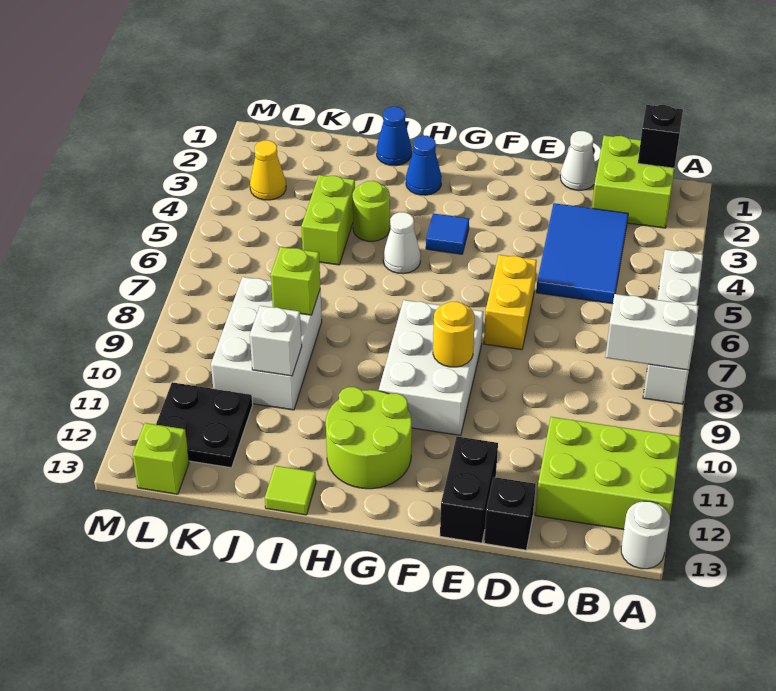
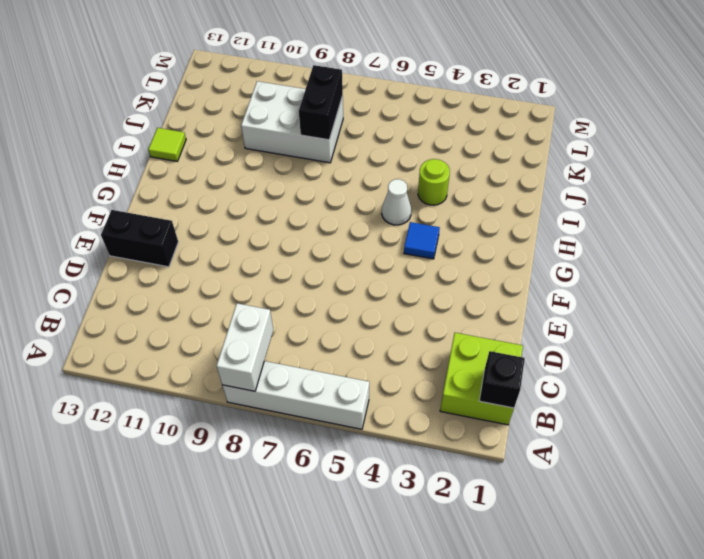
black brick J8:K8 level 2 -> lime brick J8 level 2
none -> lime brick A11:C12 level 1
none -> white round brick A13 level 1
none -> blue tile C3:D5 level 1

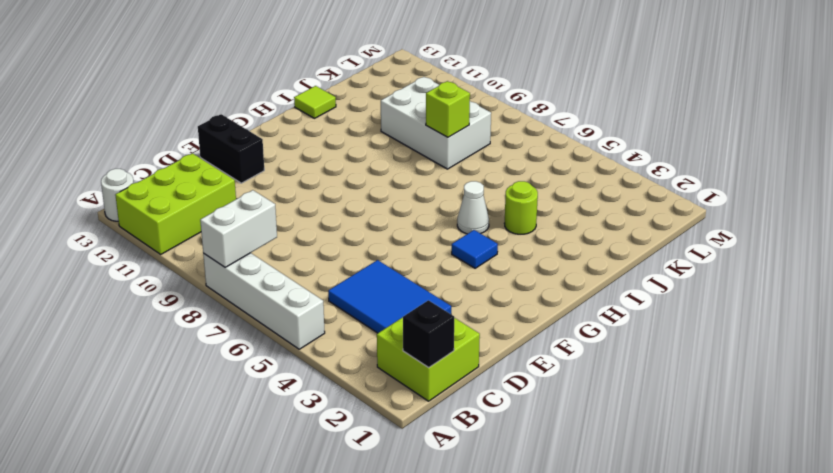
none -> white cone D1 level 1
none -> black brick D13 level 1
none -> yellow brick E6:E7 level 1

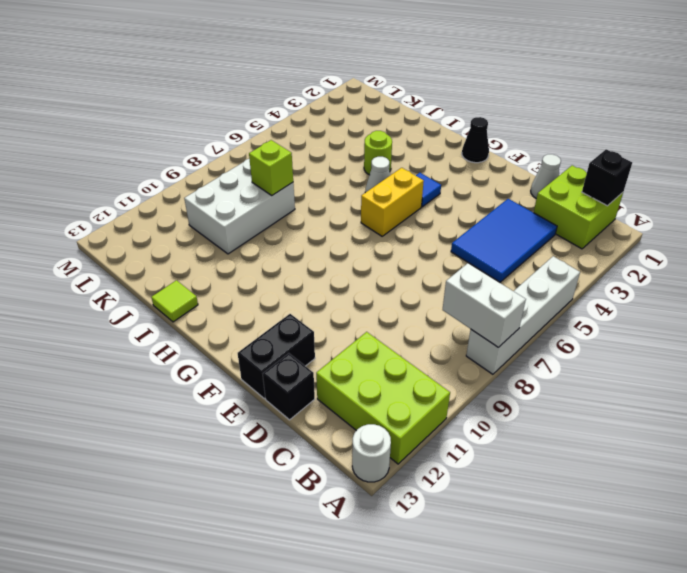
black cone G1 level 1 -> none
yellow brick G5:G6 level 1 -> yellow brick E6:E7 level 1
none -> white brick F8:G10 level 1
none -> lime round brick G11:H12 level 1
none -> blue cone H2 level 1

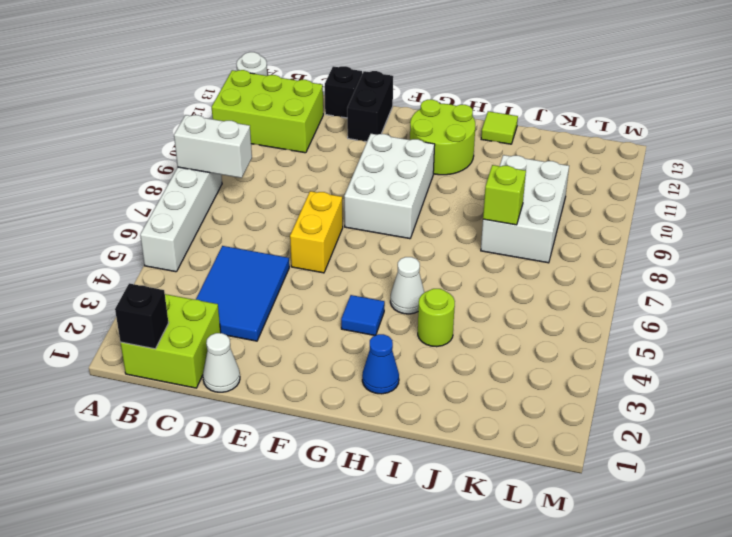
none -> blue cone I1 level 1
none -> lime brick J4:J5 level 1
none -> black plate K11:L12 level 1

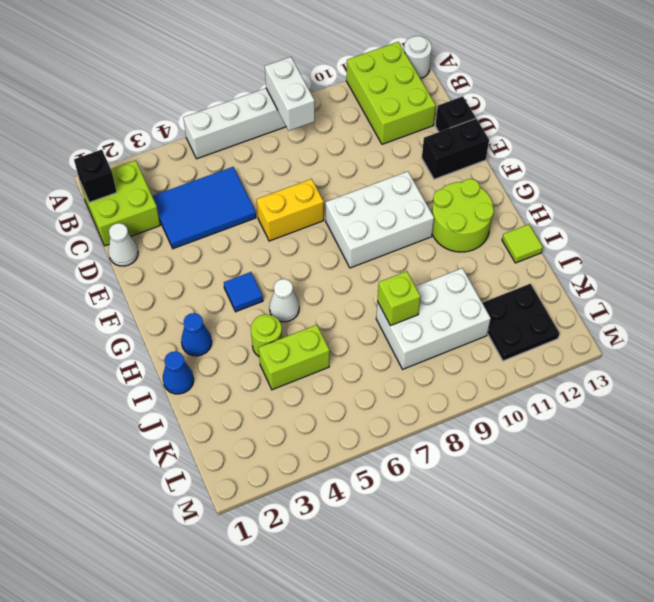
none -> yellow cone L3 level 1
none -> lime brick L13 level 1
none -> yellow round brick F9 level 2

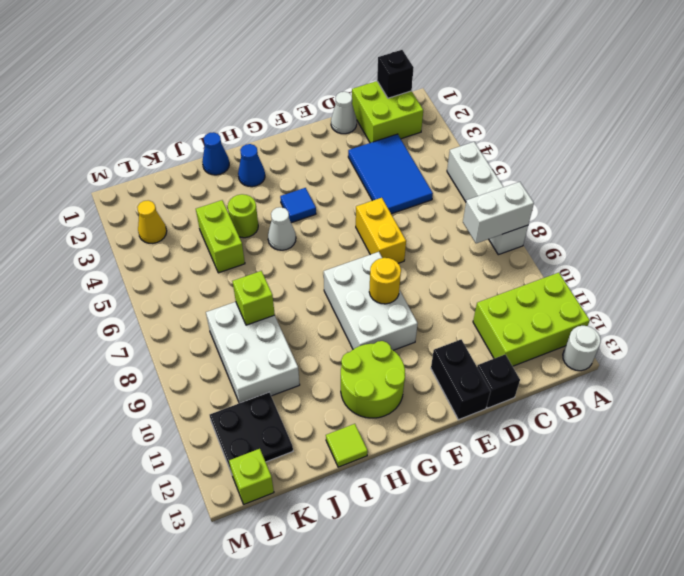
none -> white brick J10 level 2

